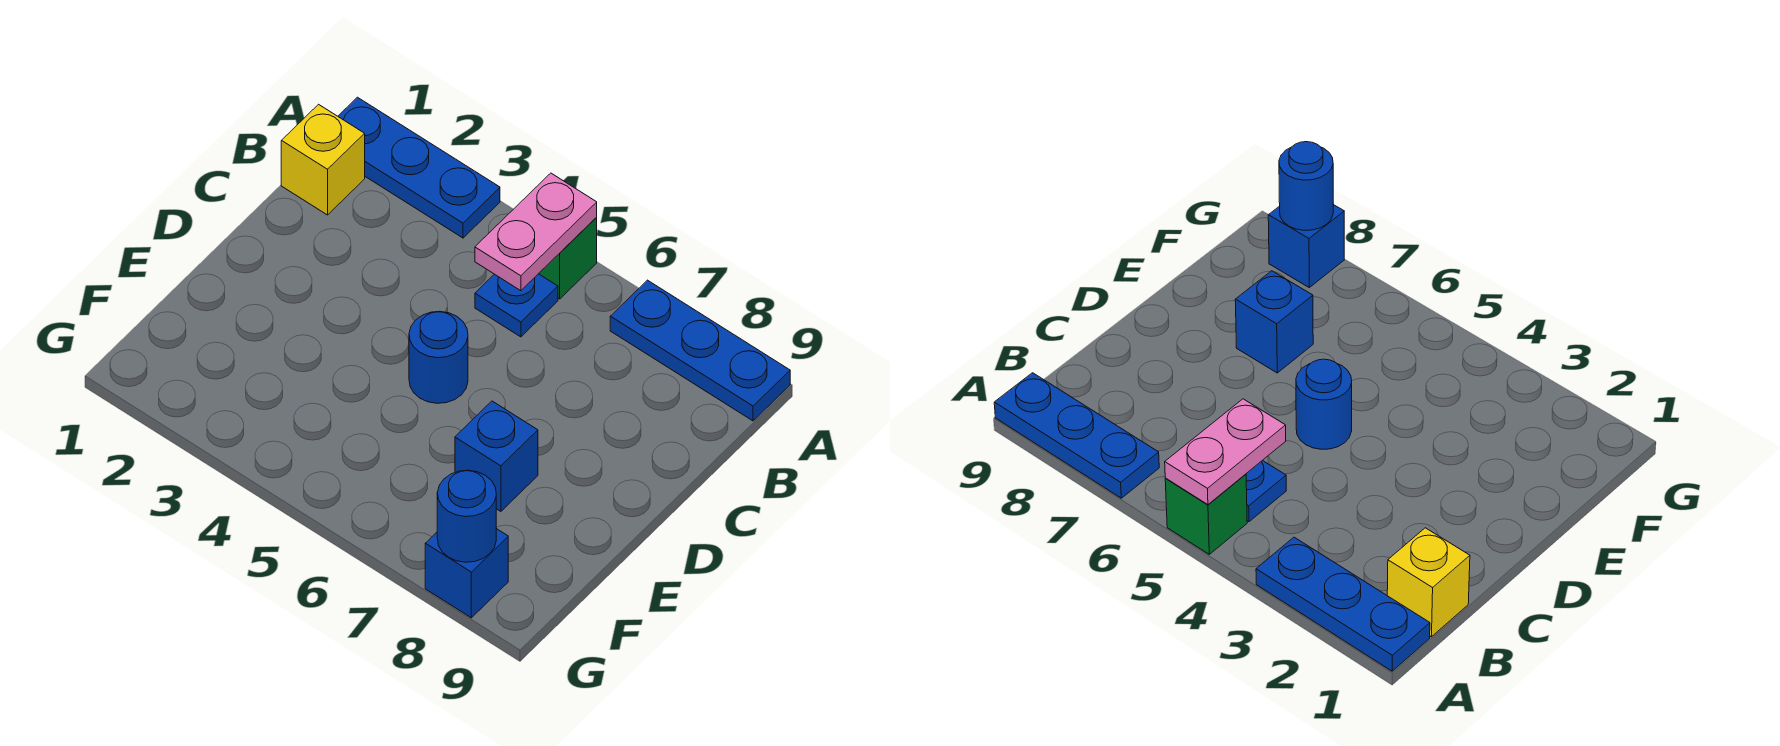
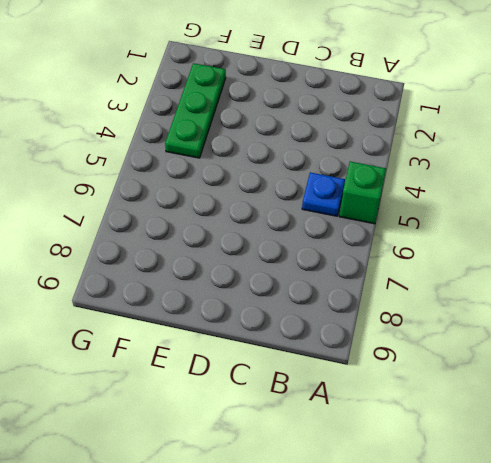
green plate F2:F4 level 1 -> none
none -> blue plate A1:A3 level 1
none -> blue plate A7:A9 level 1

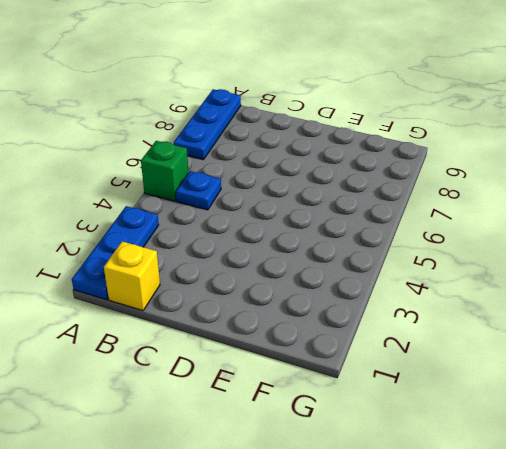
none -> blue round brick D5 level 1
none -> blue brick E7 level 1

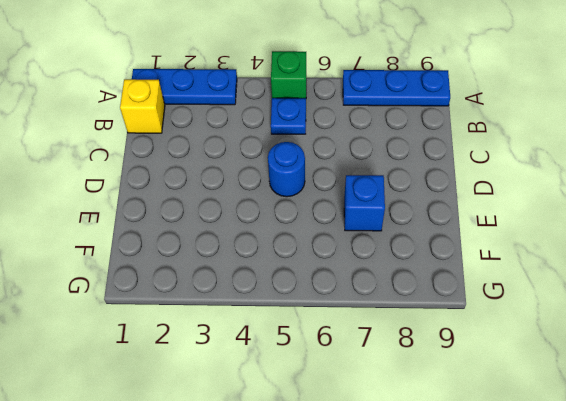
none -> blue brick G8 level 1
none -> pink plate A5:B5 level 2

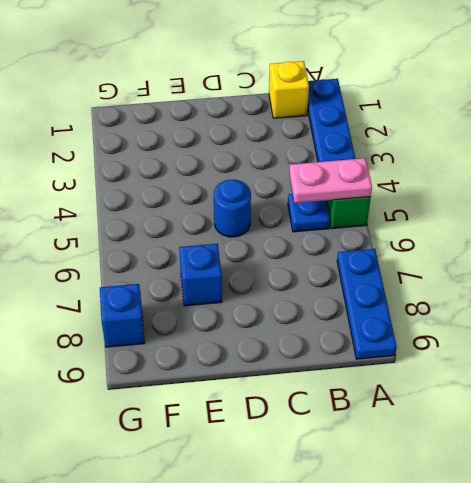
none -> blue round brick G8 level 2

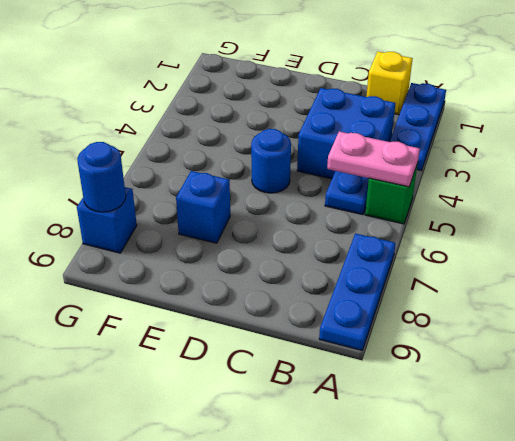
blue brick B3:C4 level 1 -> none

